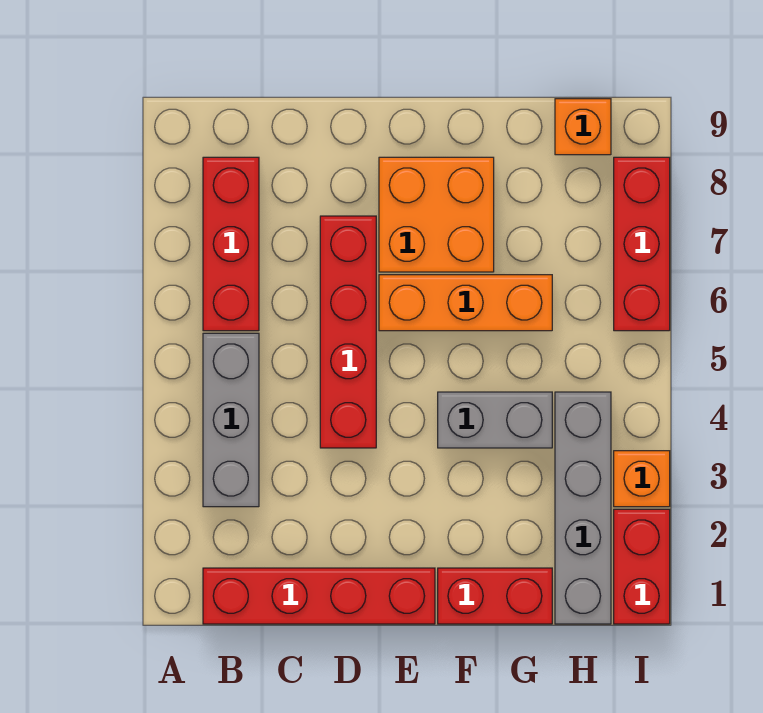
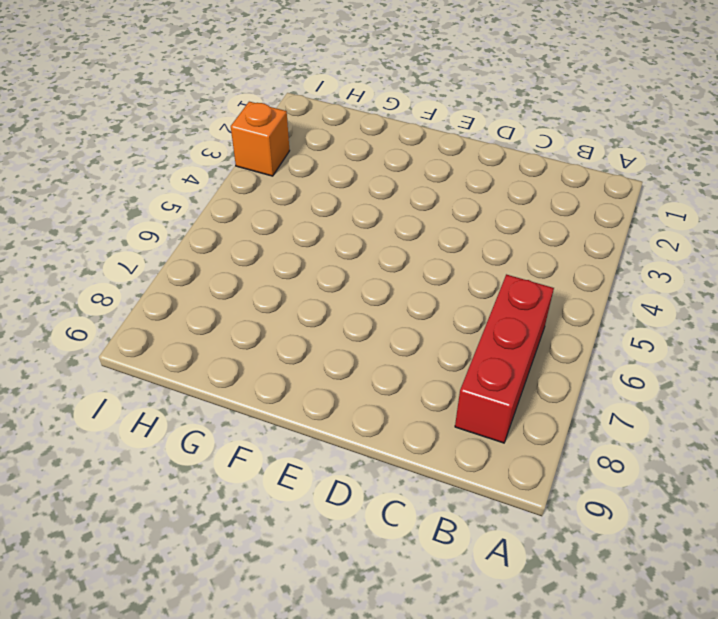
none -> red brick B1:E1 level 1
none -> grey brick B3:B5 level 1
none -> red brick D4:D7 level 1

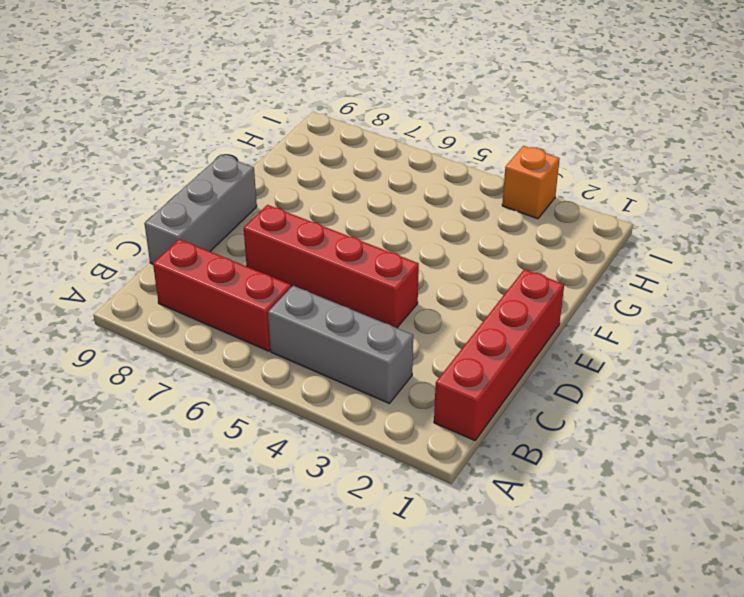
grey brick C9:E9 level 1 -> none
none -> orange brick E6:G6 level 1
none -> orange brick E7:F8 level 1
none -> red brick F1:G1 level 1

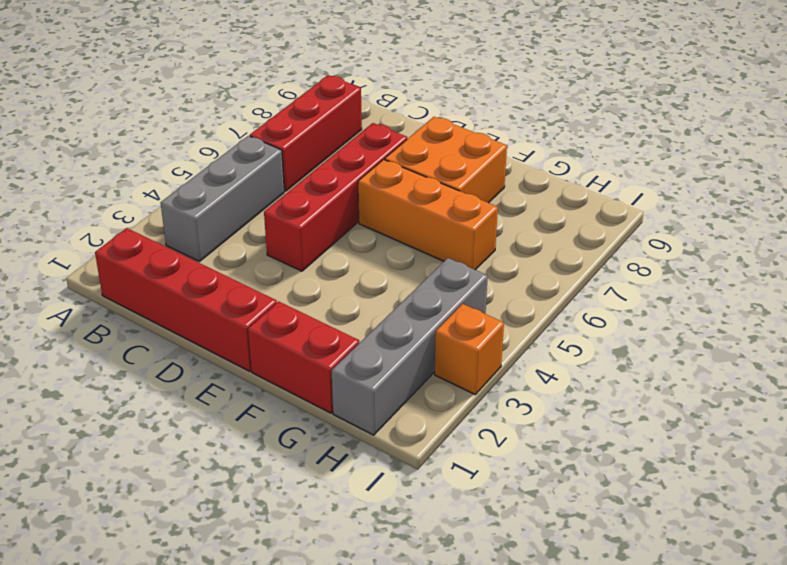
none -> grey brick F4:G4 level 1
none -> orange brick H9 level 1
none -> red brick I1:I2 level 1

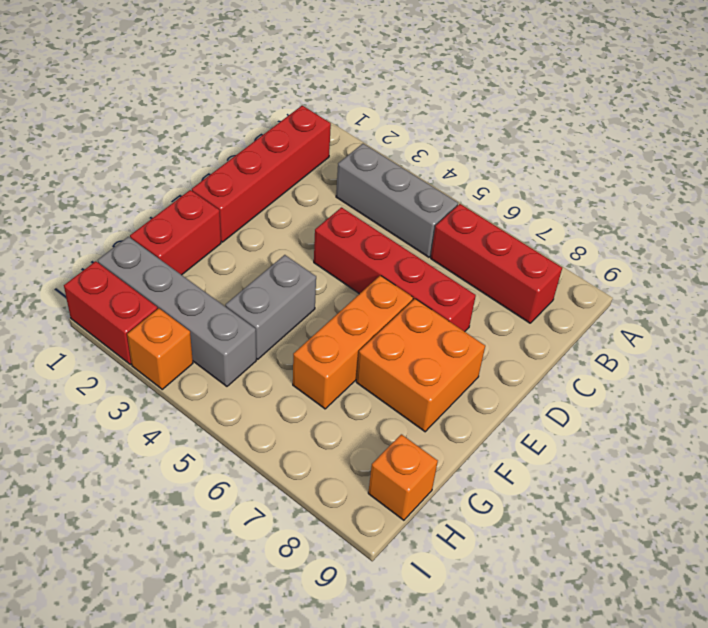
none -> red brick I6:I8 level 1

